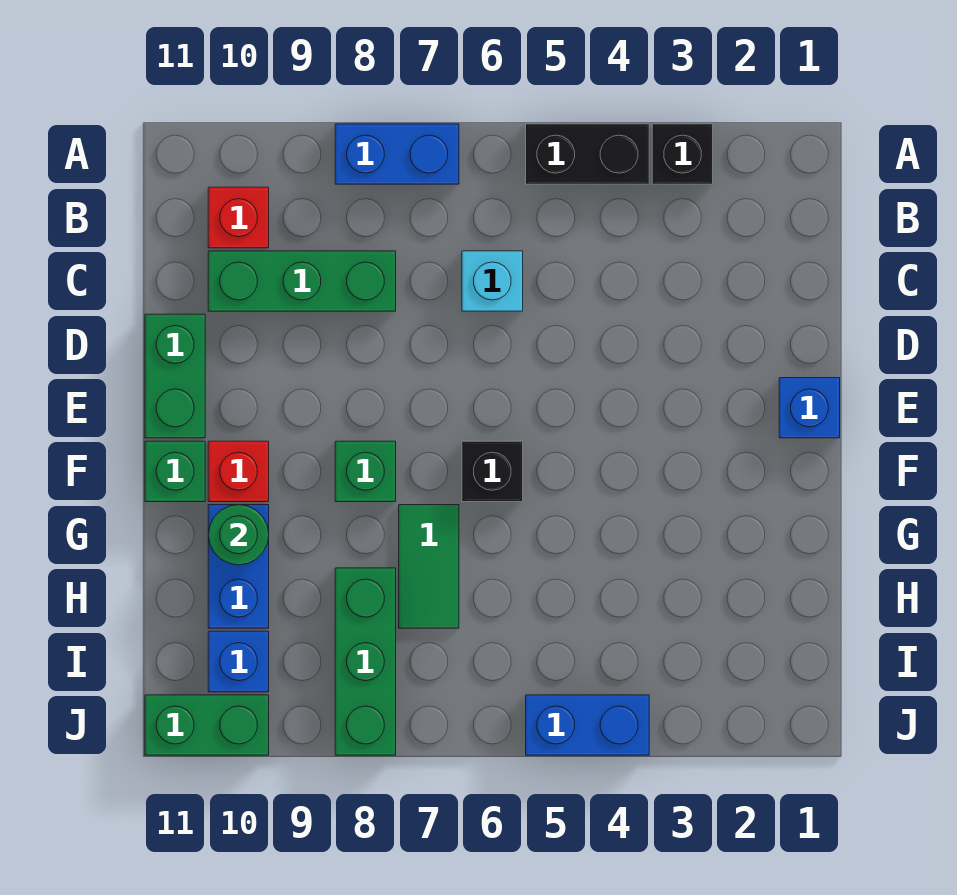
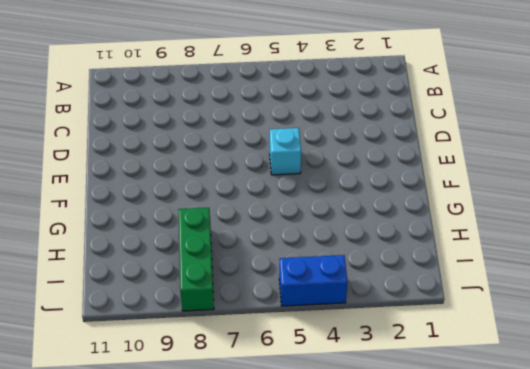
cyan brick E5 level 1 -> cyan brick C6 level 1
none -> black brick A3 level 1
none -> black brick A4:A5 level 1
none -> blue brick A7:A8 level 1

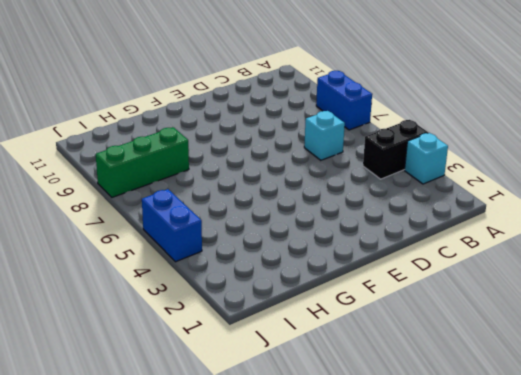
cyan brick A3 level 1 -> black brick A3 level 1
black brick A4:B4 level 1 -> black brick A4:A5 level 1
none -> red brick B10 level 1
none -> green brick C8:C10 level 1
none -> green brick D11:E11 level 1

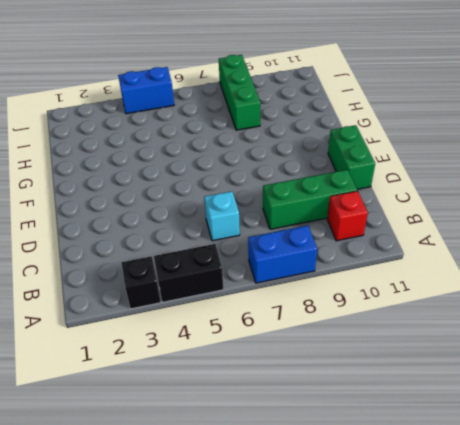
none -> blue brick E1 level 1
none -> black brick F6 level 1
none -> green brick F8 level 1

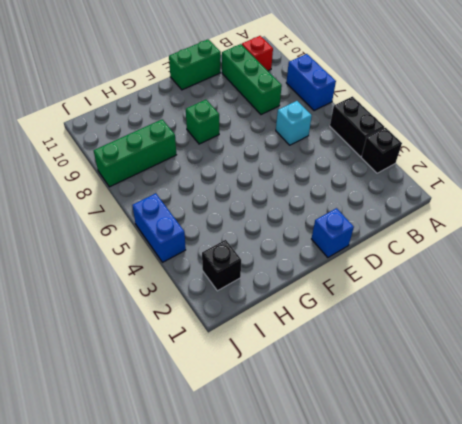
black brick I2 level 1 -> black brick F6 level 1
none -> red brick F10 level 1
none -> green brick F11 level 1
none -> green tile G7:H7 level 1

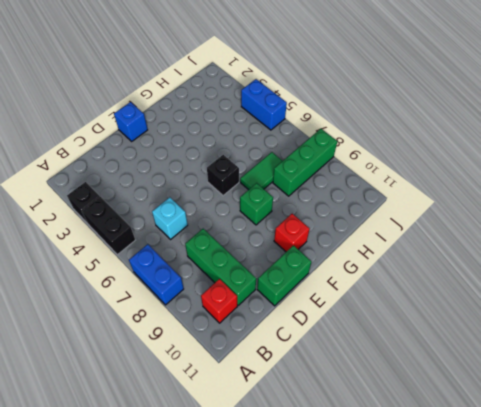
none -> green brick F11 level 1
none -> blue brick G10:H10 level 1
none -> blue brick I10 level 1

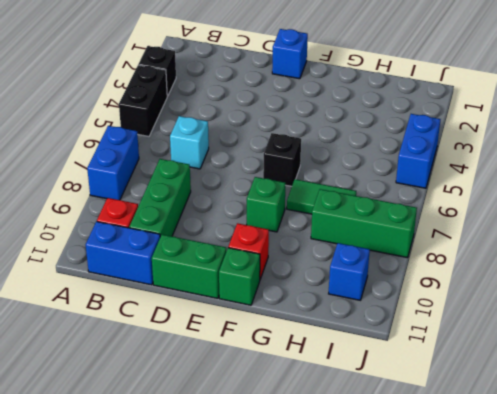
blue brick B11:C11 level 1 -> blue brick G10:H10 level 1
none -> green brick J10:J11 level 1
none -> green round brick G10 level 2

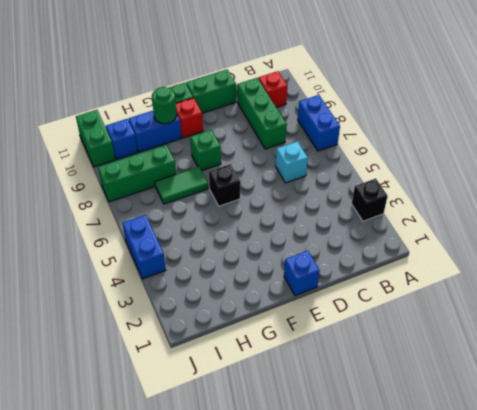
none -> black brick A4:A5 level 1

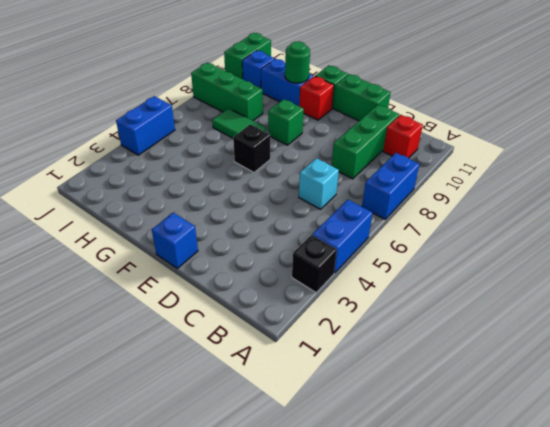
blue brick A4:A5 level 1 -> black brick A4:A5 level 1

